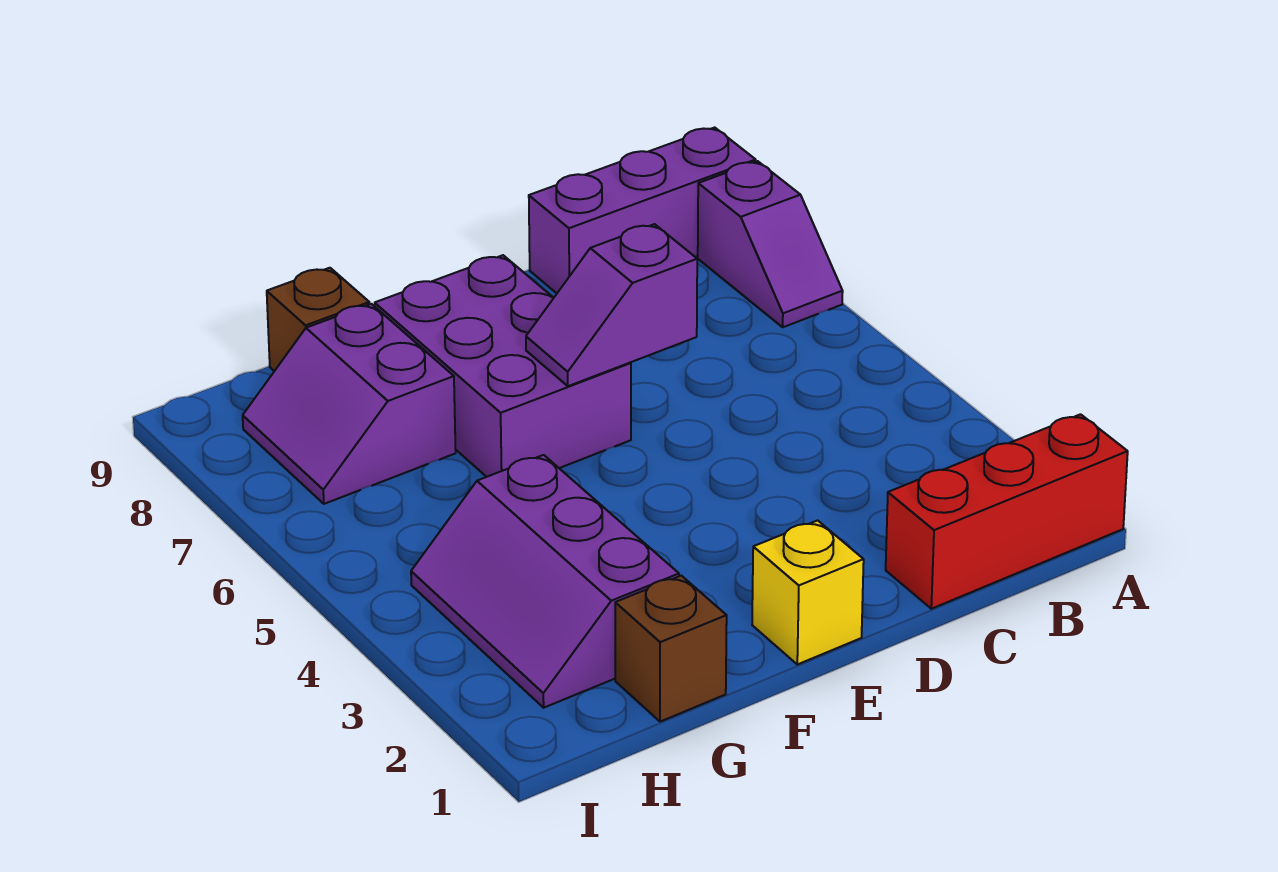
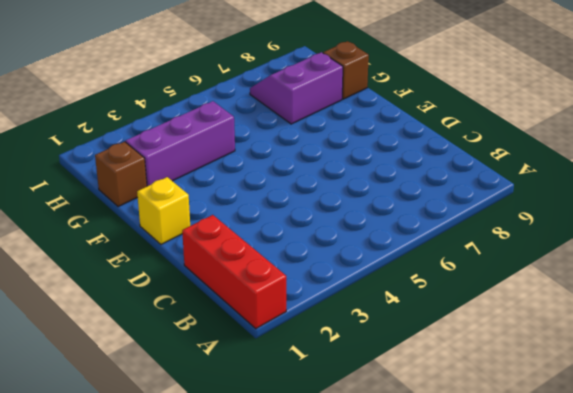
none -> purple slope A7:A8 level 1 top 8
none -> purple brick A9:C9 level 1

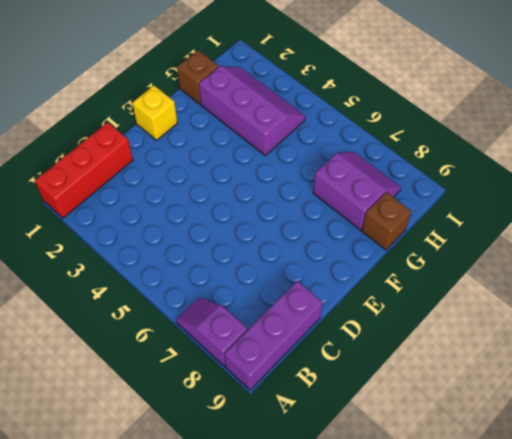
none -> purple brick E6:F8 level 1
none -> purple slope D6:E6 level 2 top D

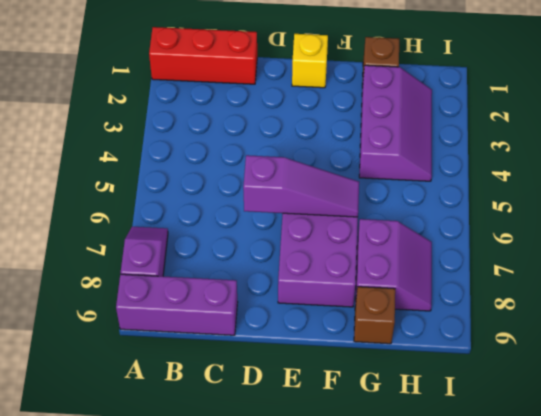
purple slope D6:F6 level 2 top D -> purple slope D6:E6 level 2 top D

